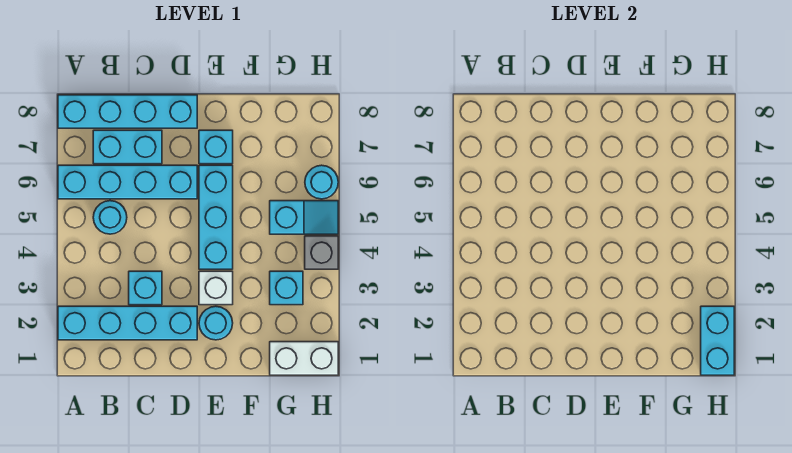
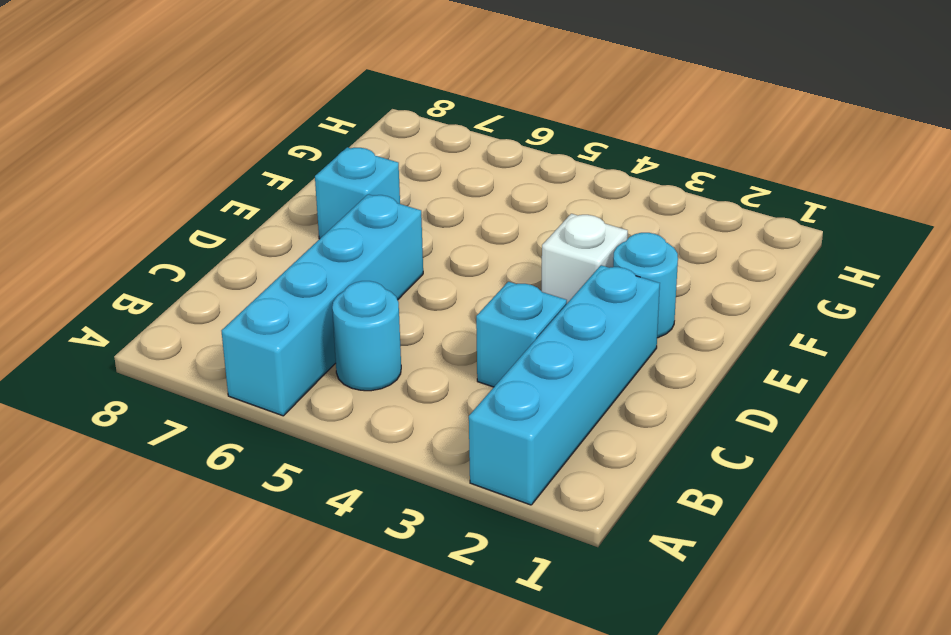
none -> cyan brick A8:D8 level 1
none -> cyan brick B7:C7 level 1
none -> cyan brick E4:E6 level 1

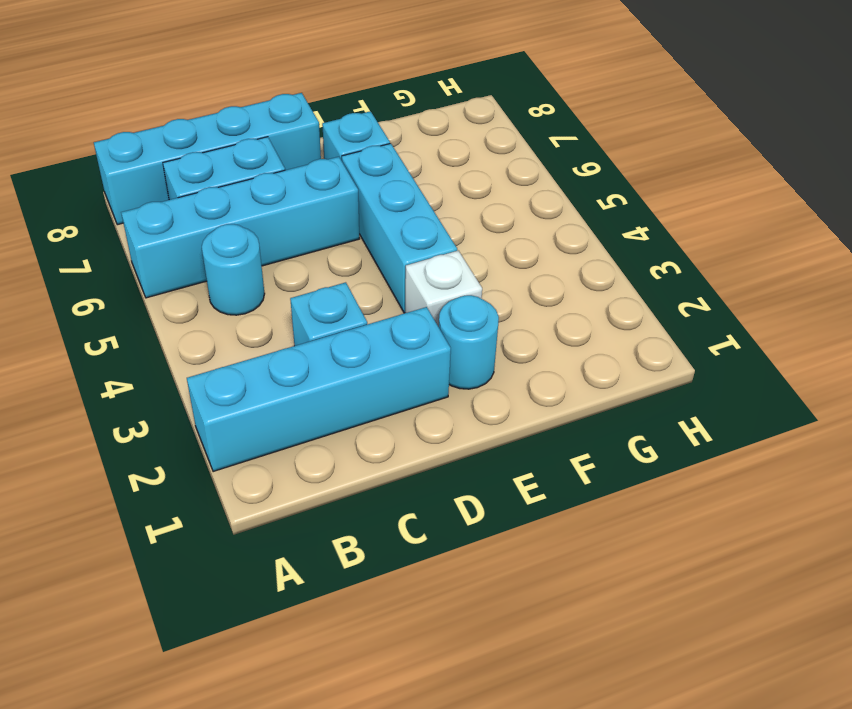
none -> white brick G1:H1 level 1
none -> cyan brick G3 level 1
none -> cyan slope G5:H5 level 1 top G

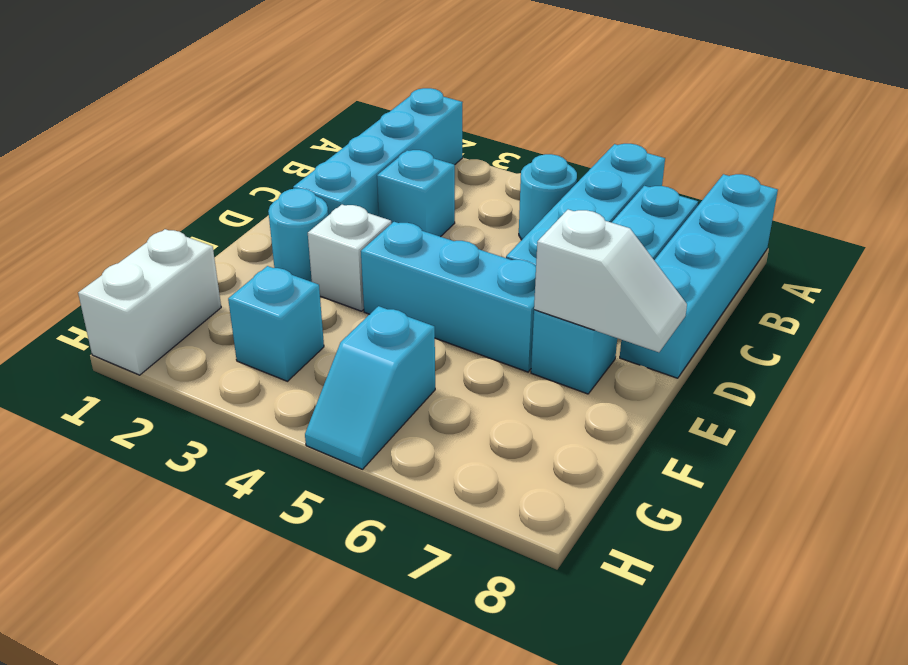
white slope E7:E8 level 2 top 7 -> none
none -> grey brick H4 level 1
none -> cyan round brick H6 level 1
none -> cyan brick H1:H2 level 2

